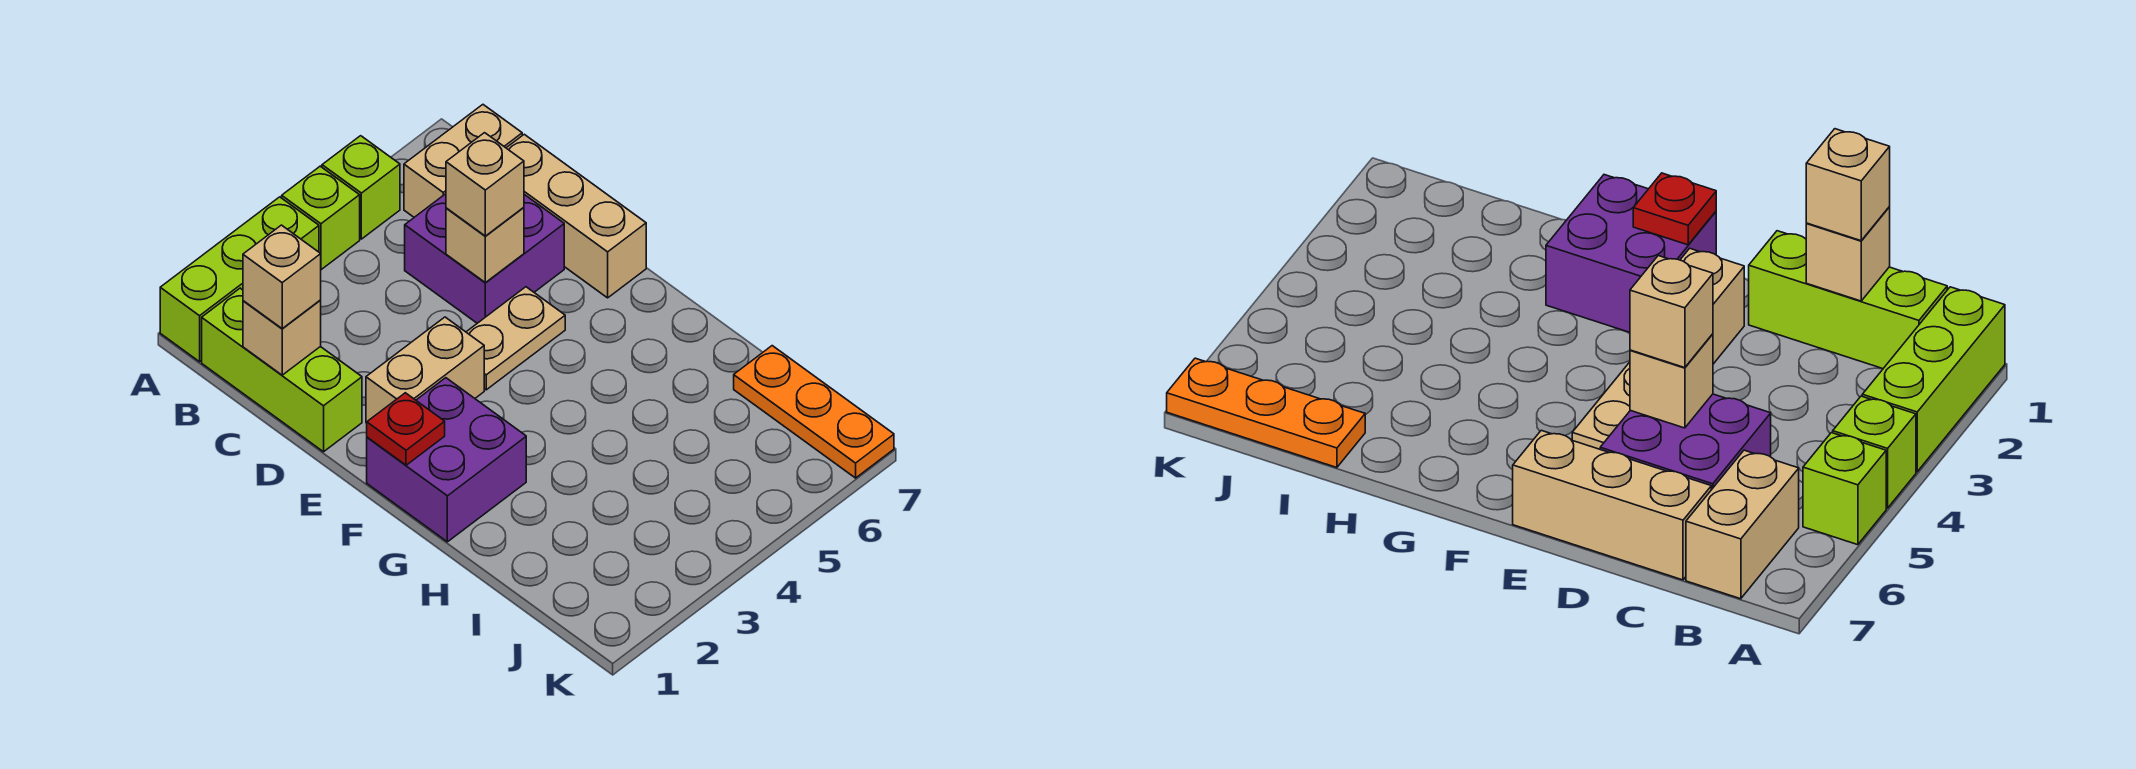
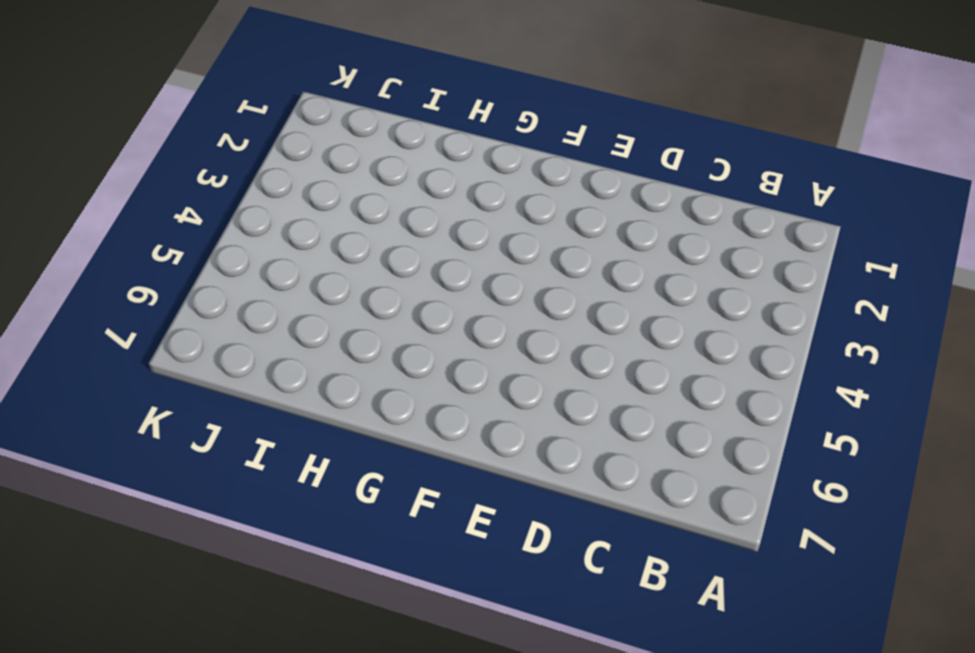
none -> lime brick A1:A3 level 1
none -> lime brick A4 level 1
none -> lime brick A5 level 1

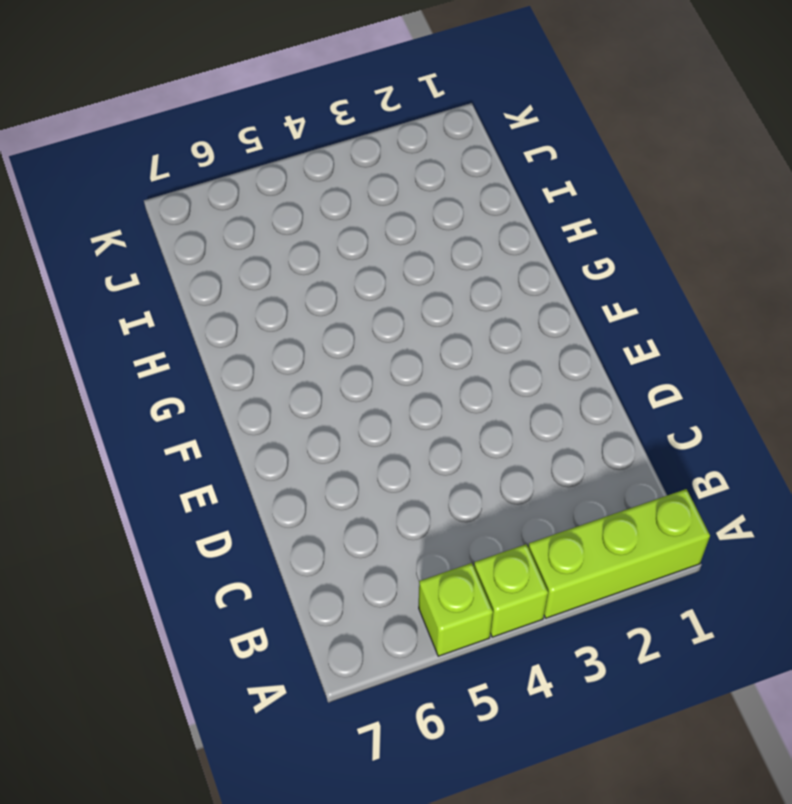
none -> lime brick B1:D1 level 1
none -> tan brick B6:B7 level 1
none -> purple brick C5:D6 level 1

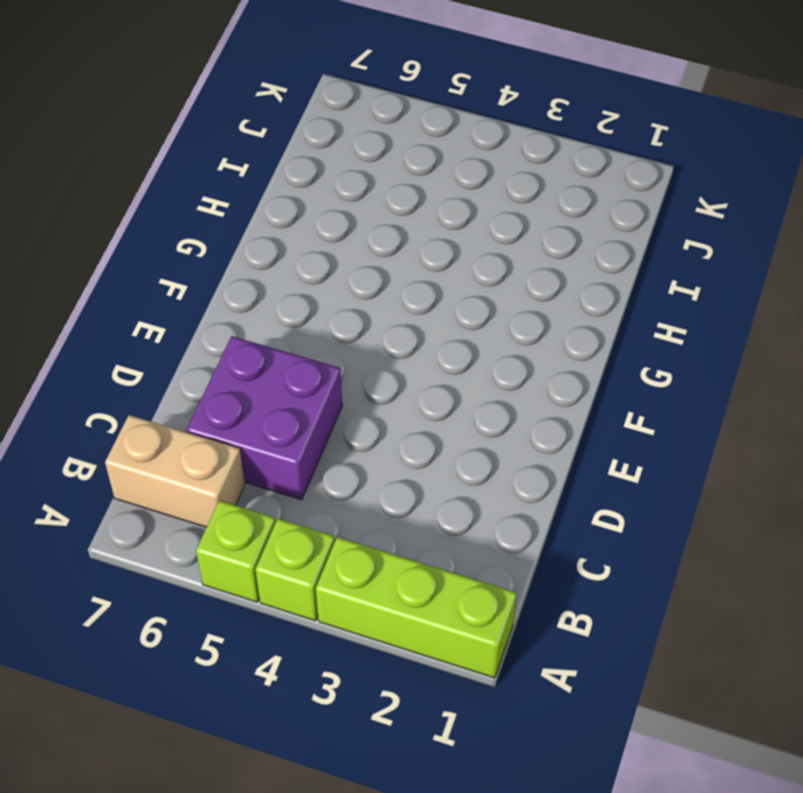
none -> lime brick B1:D1 level 1
none -> tan brick C7:E7 level 1
none -> tan brick E2:E3 level 1

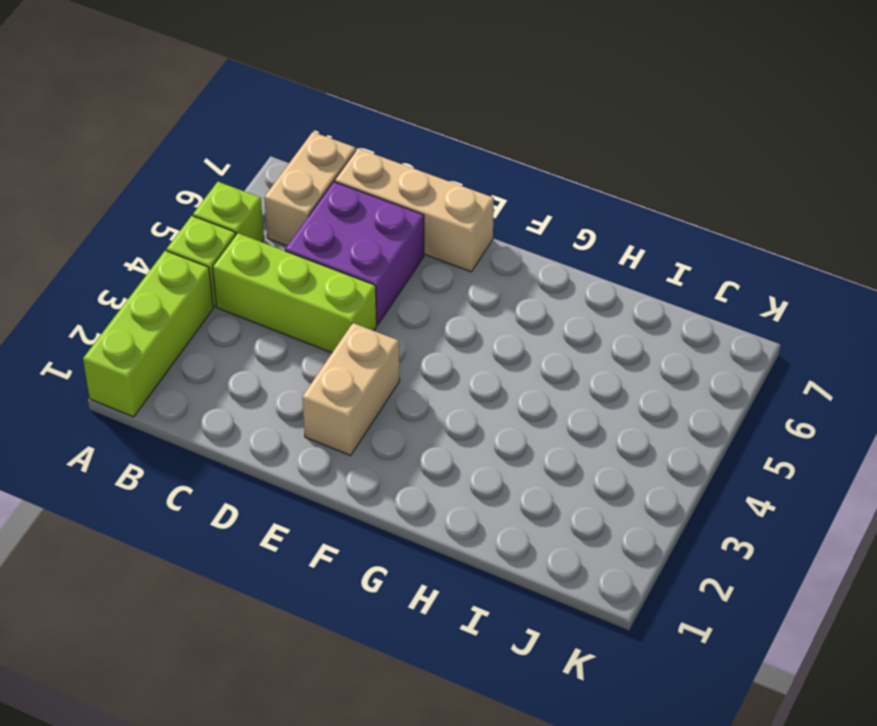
lime brick B4:D4 level 1 -> lime brick B1:D1 level 1
none -> tan plate E4:E5 level 1
none -> purple brick F1:G2 level 1
none -> orange plate I7:K7 level 1

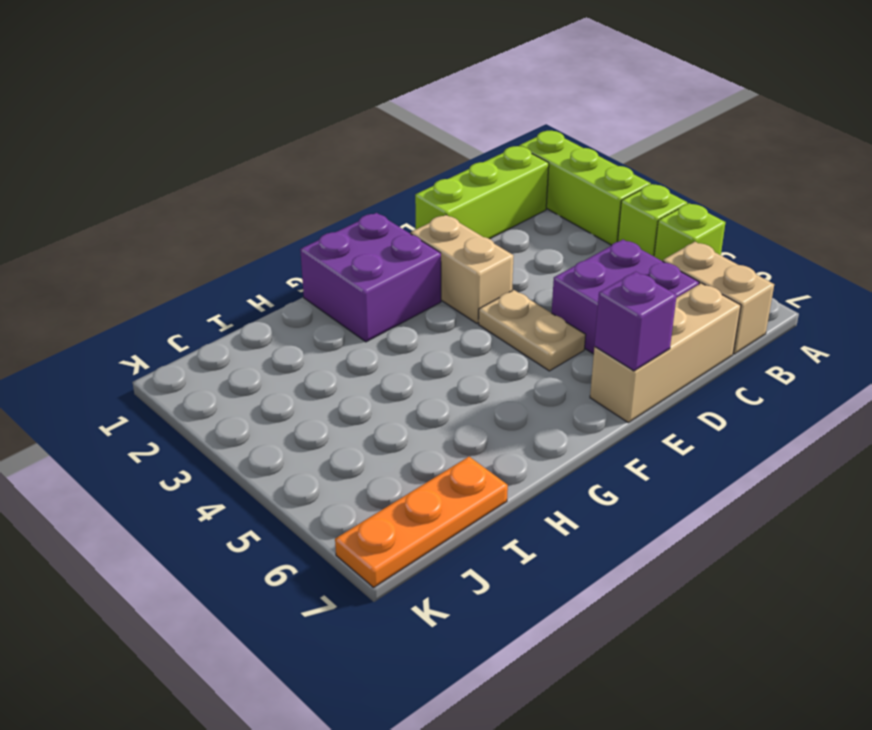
purple brick E7 level 2 -> none
none -> tan brick C1 level 2
none -> tan brick D5 level 2
none -> red plate F1 level 2

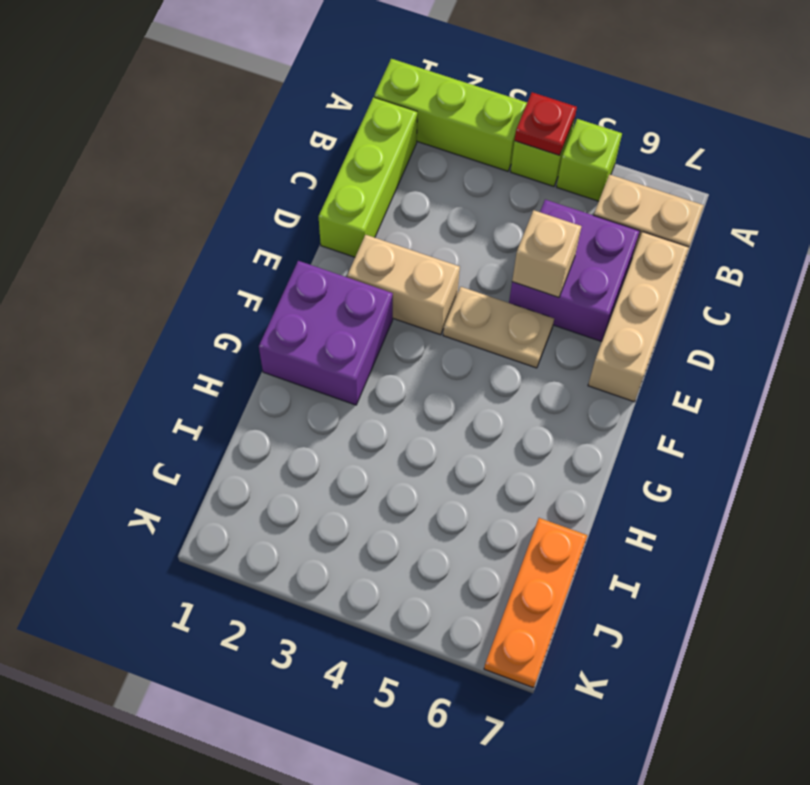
red plate A4 level 2 -> red plate F1 level 2
none -> tan brick C1 level 2
none -> tan brick C1 level 3
none -> tan brick D5 level 3

